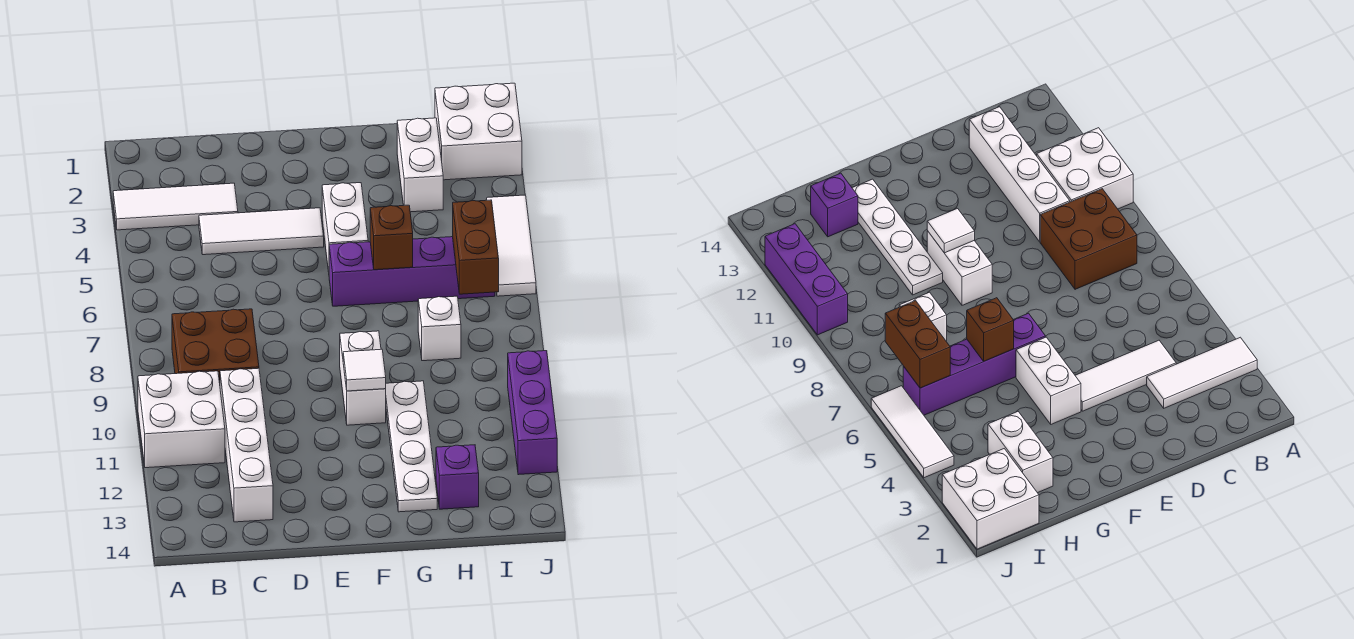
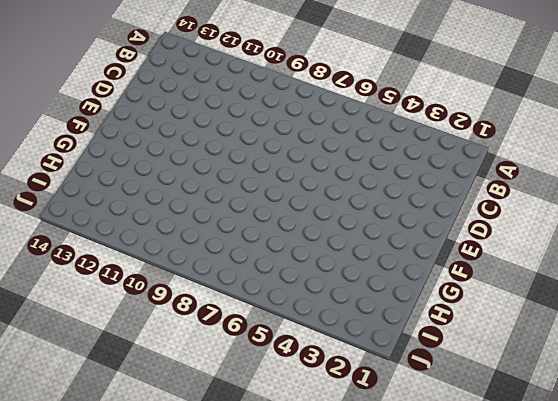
none -> white tile A3:C3 level 1
none -> white brick A10:B11 level 1
none -> brown brick B8:C9 level 1

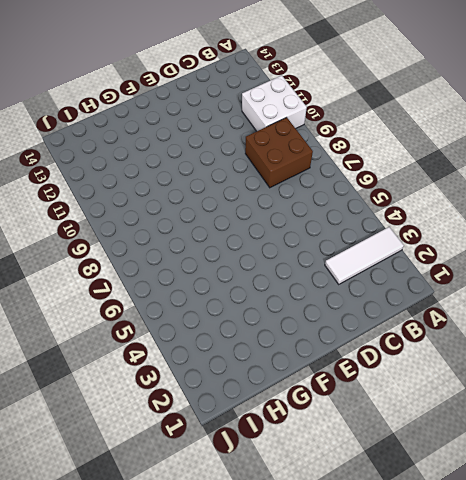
none -> white tile C4:E4 level 1
none -> white brick C10:C13 level 1
none -> white brick F4:F5 level 1

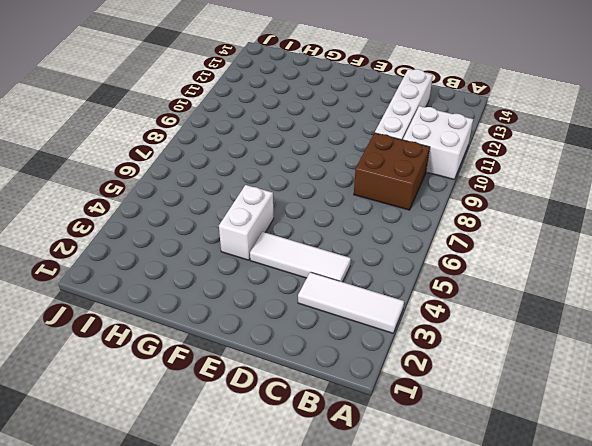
none -> purple brick F6:I6 level 1
none -> white brick F9:F10 level 1
none -> white plate G10:G13 level 1

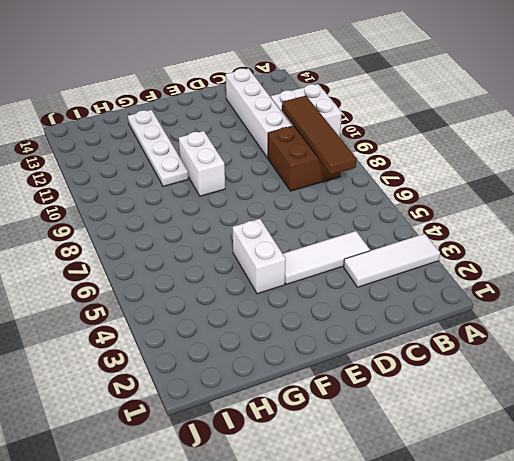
brown tile B7:B10 level 2 -> none
none -> purple brick F6:I6 level 1
none -> white brick H2:H3 level 1
none -> white brick H8 level 1

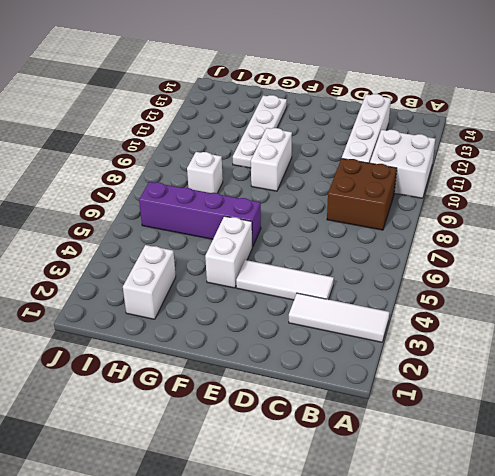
none -> purple brick H13 level 1
none -> white brick I1:J2 level 1
none -> white tile J4:J6 level 1

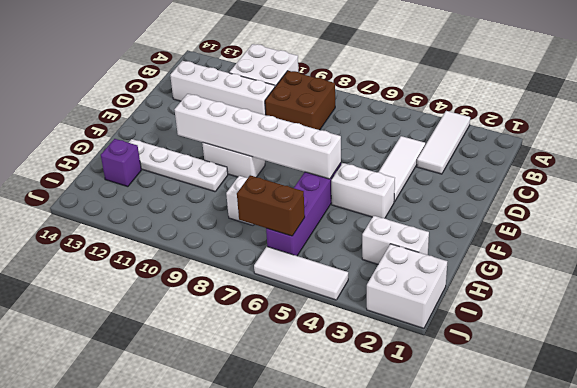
white brick F6:F11 level 2 -> white tile F10 level 2
none -> purple brick J10:J12 level 1
none -> brown brick G6 level 2

